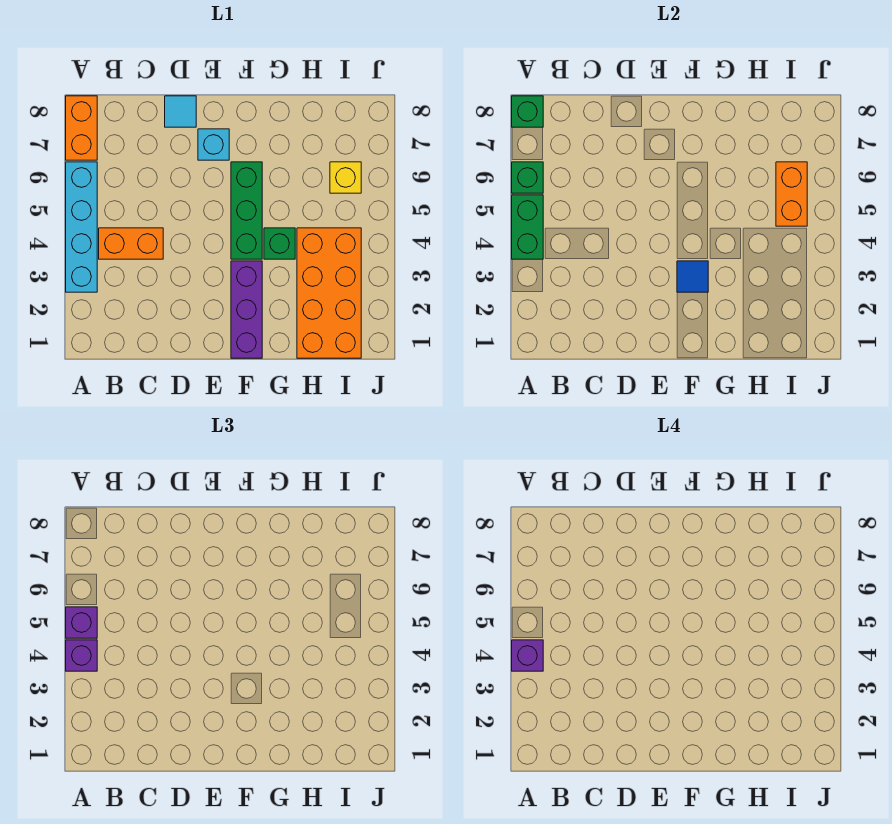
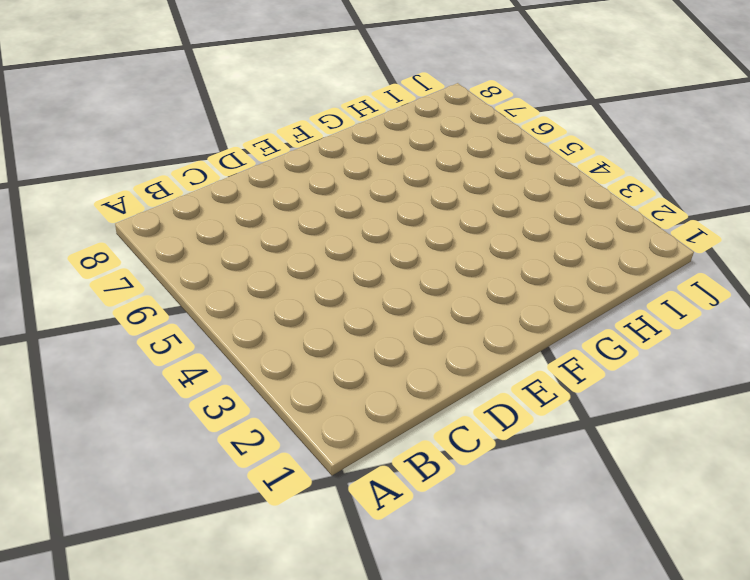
none -> cyan brick A3:A6 level 1
none -> orange brick A7:A8 level 1
none -> orange brick B4:C4 level 1

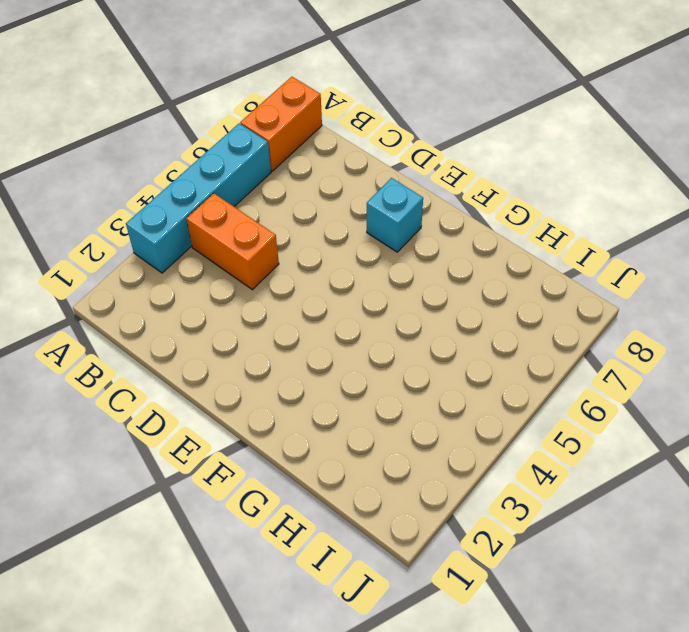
none -> cyan tile D8 level 1
none -> purple brick F1:F3 level 1
none -> green brick F4:F6 level 1

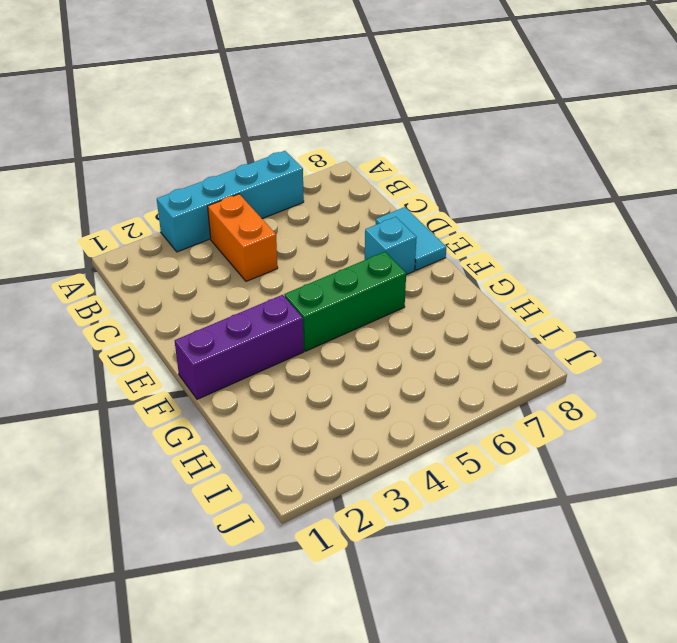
cyan tile D8:E8 level 1 -> cyan tile D8 level 1
none -> orange brick A7:A8 level 1
none -> green brick G4 level 1
none -> orange brick H1:I4 level 1

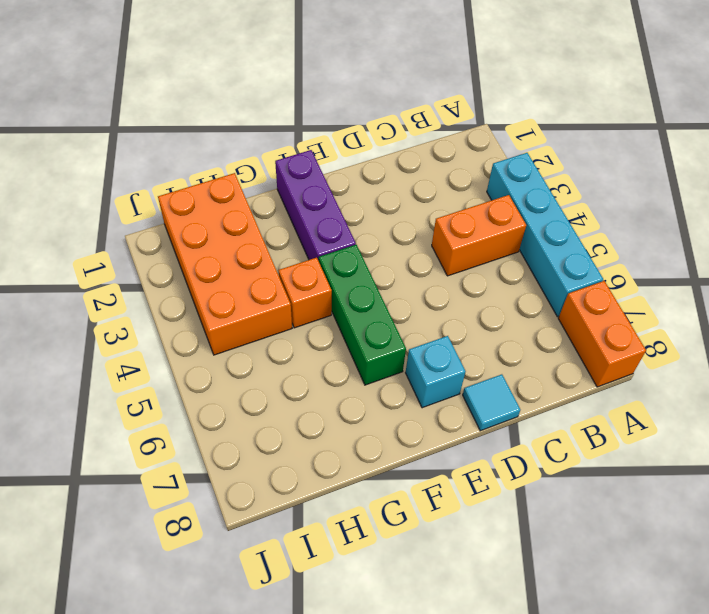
orange brick G4 level 1 -> green brick G4 level 1
none -> yellow brick I6 level 1
none -> green brick A4:A5 level 2
none -> green brick A6 level 2

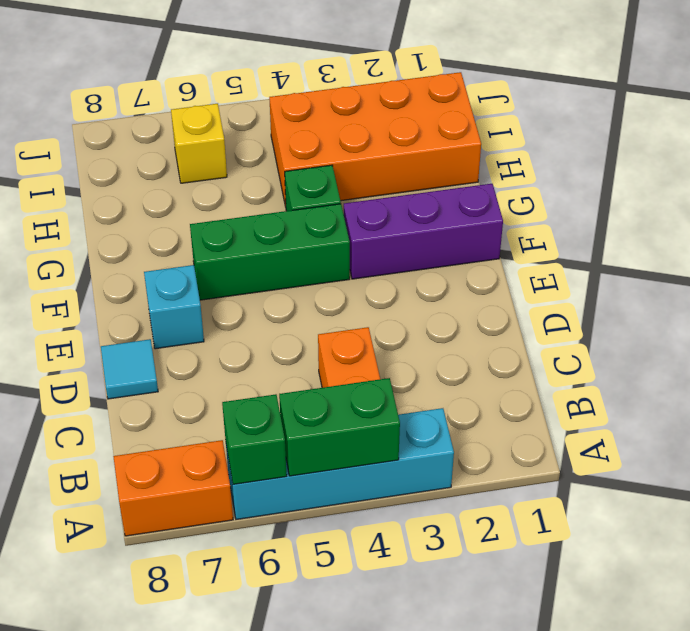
none -> green brick A8 level 2
none -> blue tile F3 level 2
none -> orange brick I5:I6 level 2

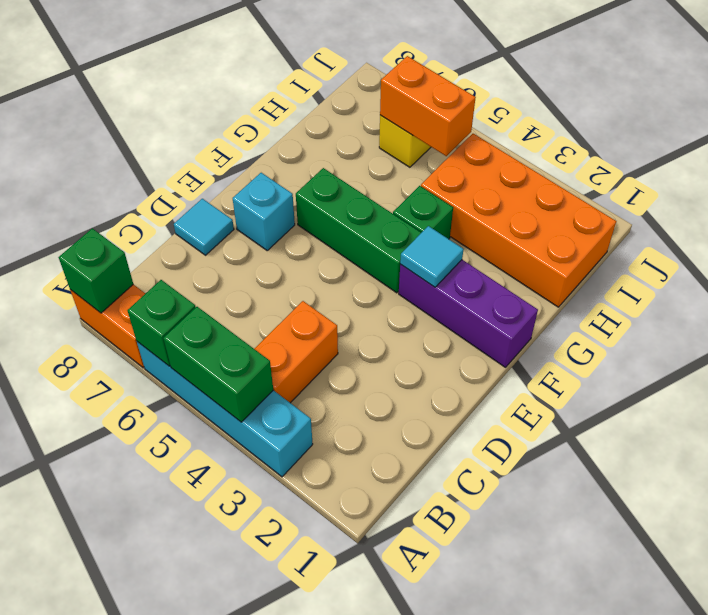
cyan tile F3 level 2 -> blue tile F3 level 2
none -> purple brick A4 level 3
none -> purple brick A5 level 3
none -> purple brick A4 level 4

